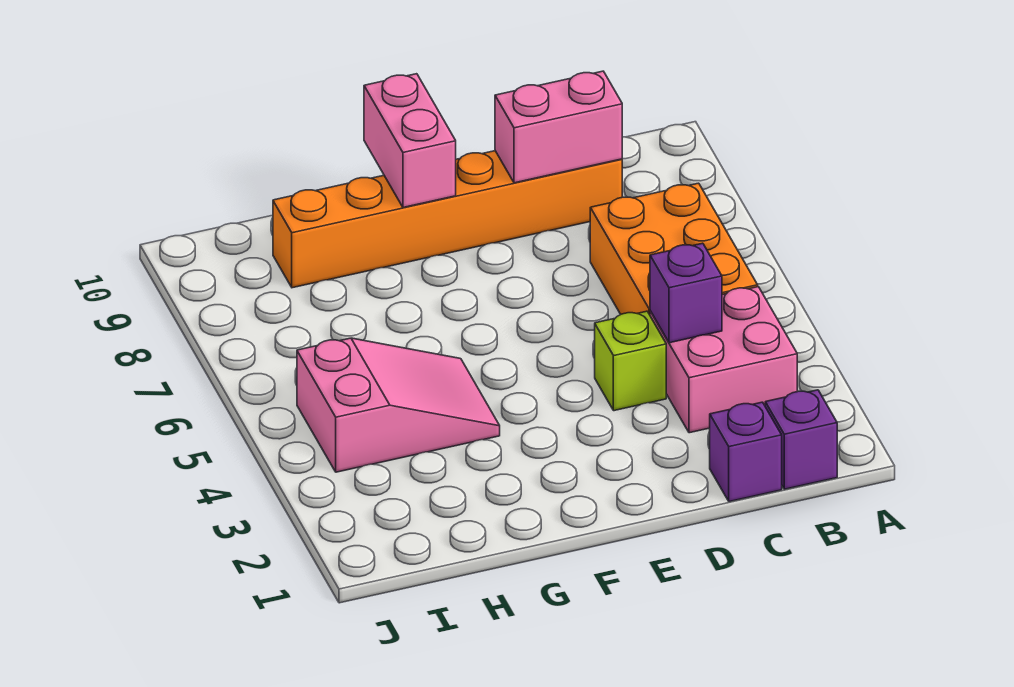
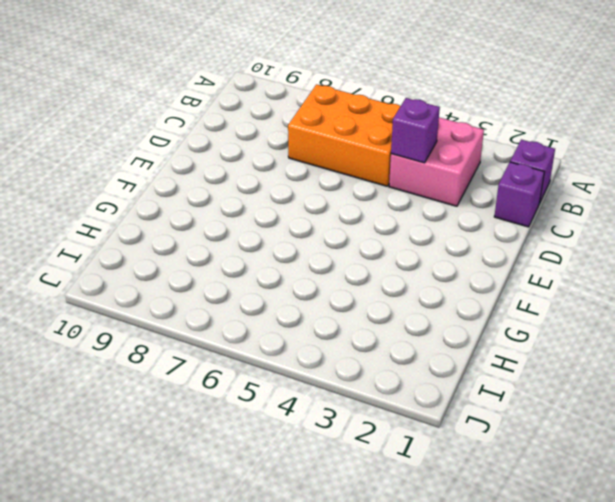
none -> orange brick C9:H9 level 1
none -> lime brick D4 level 1

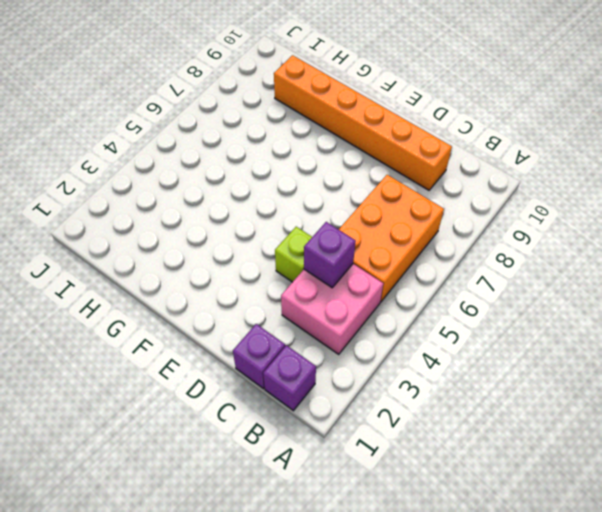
none -> pink slope G4:I5 level 1 top I
none -> pink brick C9:D9 level 2

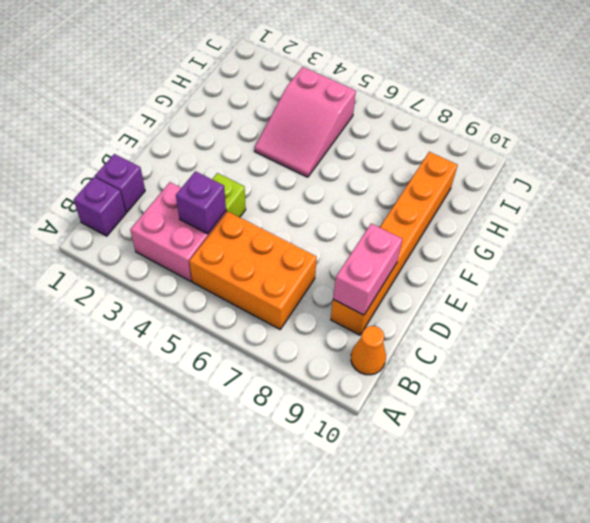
orange cone B10 level 1 -> none
none -> pink brick F9:F10 level 2

